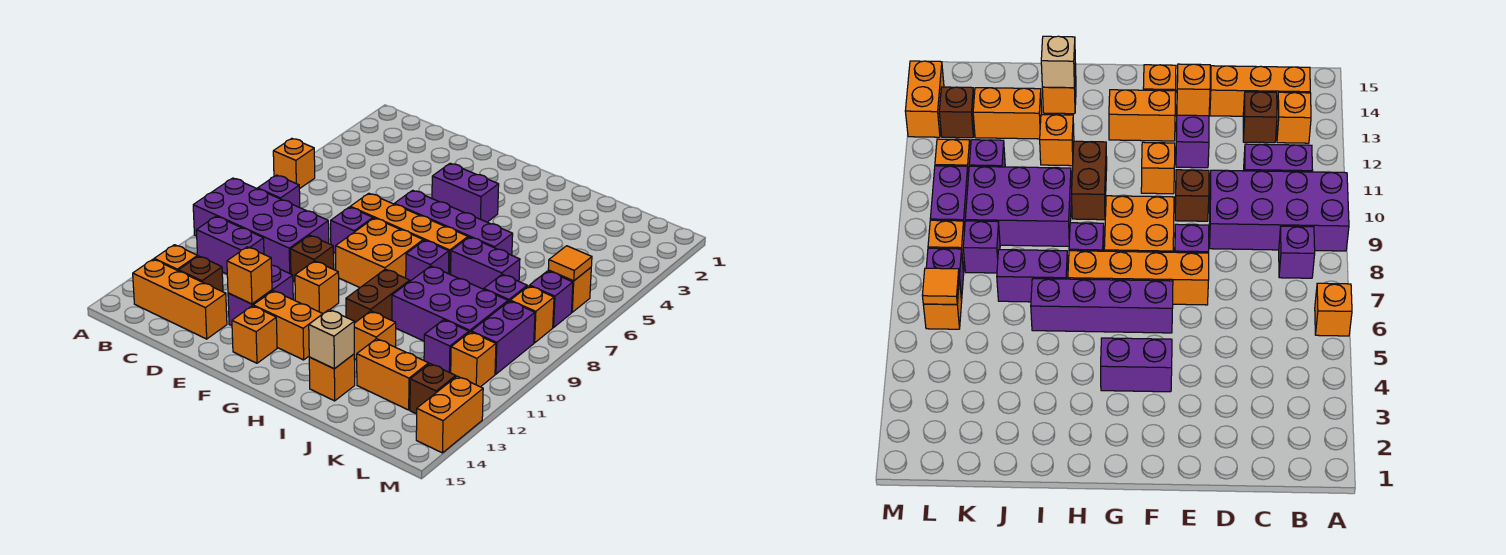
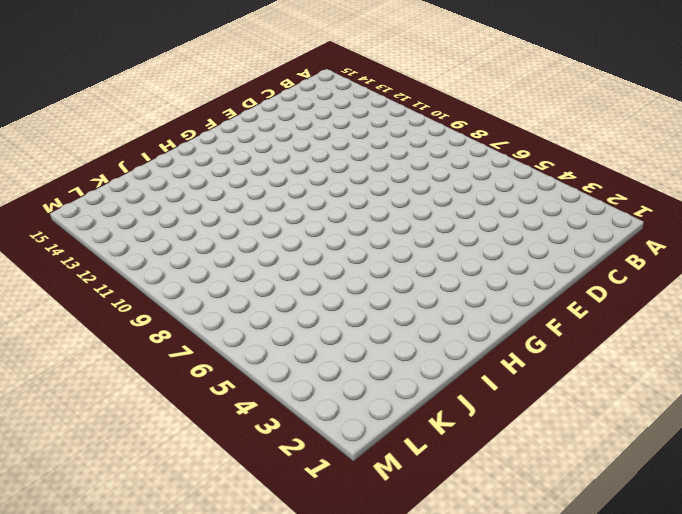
none -> orange brick A6 level 1
none -> purple brick A9:D10 level 1
none -> purple brick B8 level 1
none -> purple brick B11:C11 level 1

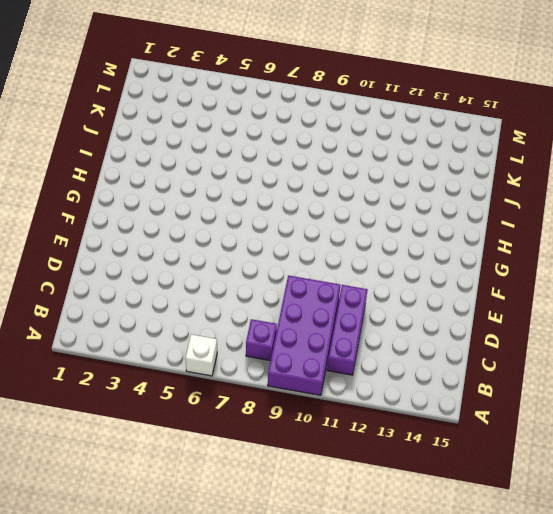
white brick A6 level 1 -> orange brick A6 level 1
purple brick B11:D11 level 1 -> purple brick B11:C11 level 1
none -> orange brick B13 level 1
none -> orange brick B14:D14 level 1
none -> brown brick C13 level 1
none -> orange brick E7:H7 level 1

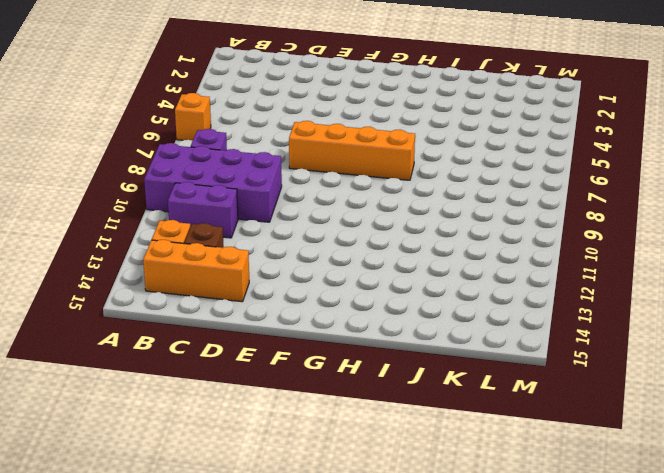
none -> purple brick E8 level 1
none -> brown brick E10 level 1
none -> purple brick E12:E13 level 1
none -> purple brick F4:G4 level 1

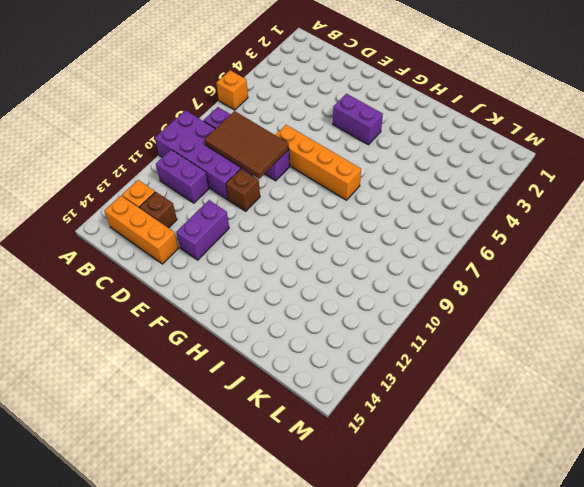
brown tile C8:E9 level 2 -> none
none -> purple brick F6:I6 level 1
none -> orange brick F8:G9 level 1
none -> orange brick F11 level 1
none -> orange brick F13:G13 level 1

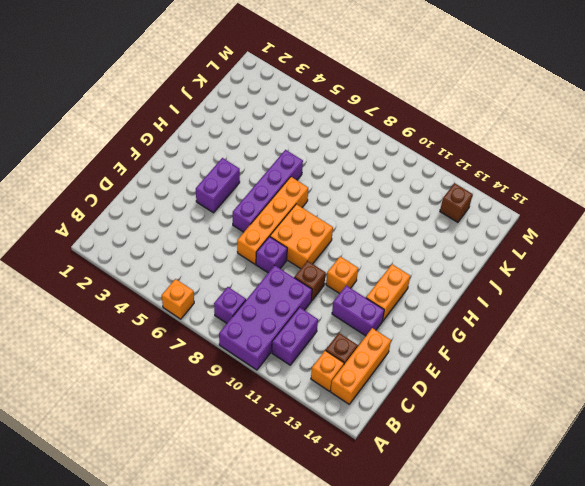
none -> orange brick F14 level 1
none -> purple brick H8 level 1
none -> brown brick H10:H11 level 1
none -> purple brick I7:J7 level 1

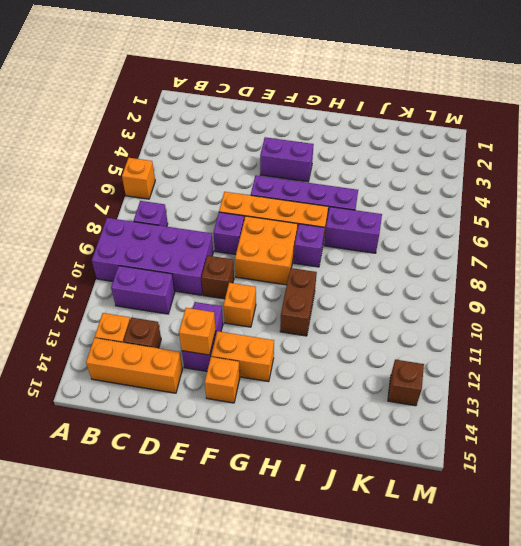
none -> purple brick I9:K10 level 1
none -> orange brick I12 level 1
none -> orange brick I14 level 1
none -> orange brick J13:K13 level 1

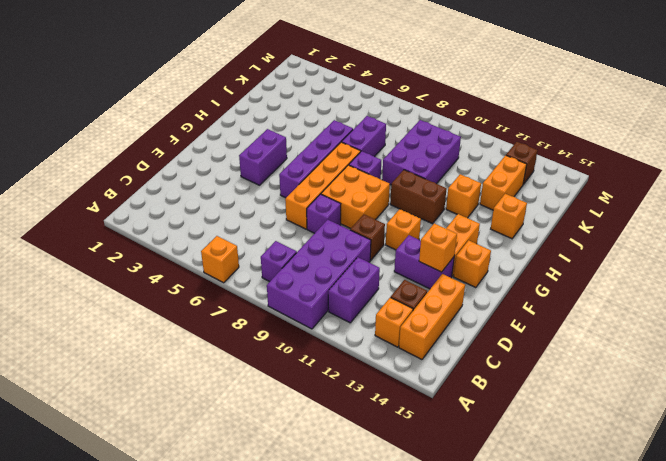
none -> purple brick K8 level 1
none -> purple brick K11 level 1
none -> orange brick L6 level 1
none -> purple brick L7 level 1

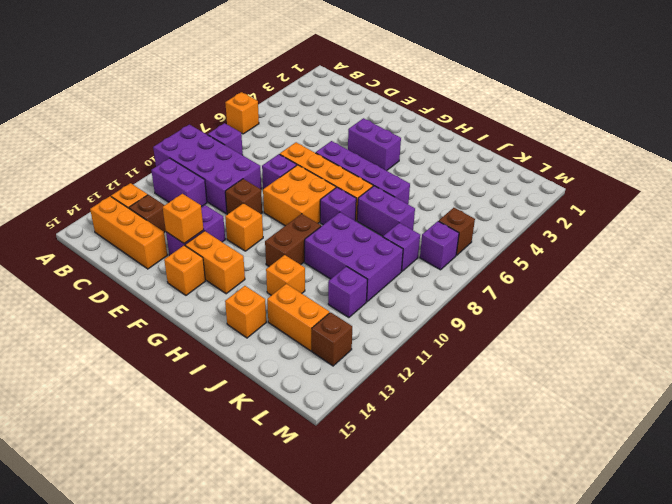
brown brick L6 level 1 -> orange brick L6 level 1
none -> orange brick L8 level 1
none -> purple brick L9:L10 level 1
none -> orange brick L11 level 1
none -> orange brick M13:M14 level 1

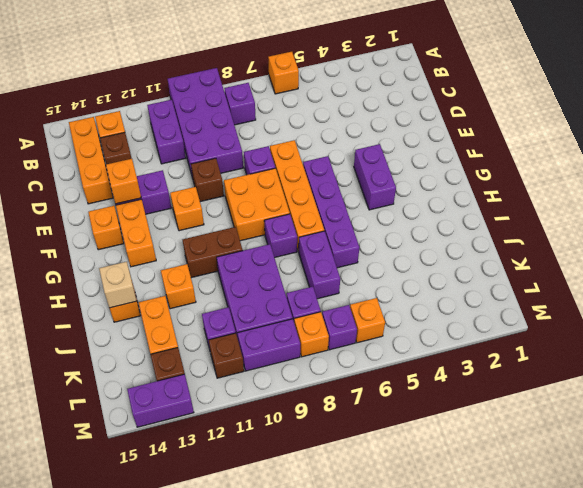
brown brick L11 level 1 -> orange brick L11 level 1
purple brick M13:M14 level 1 -> orange brick M13:M14 level 1
none -> orange tile L6 level 2

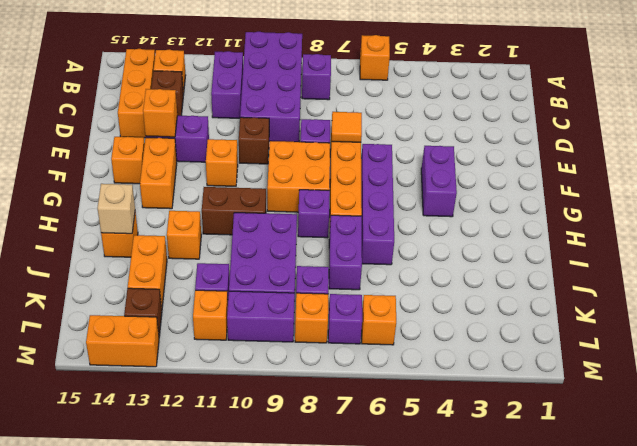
orange tile E7 level 2 -> orange tile L6 level 2

